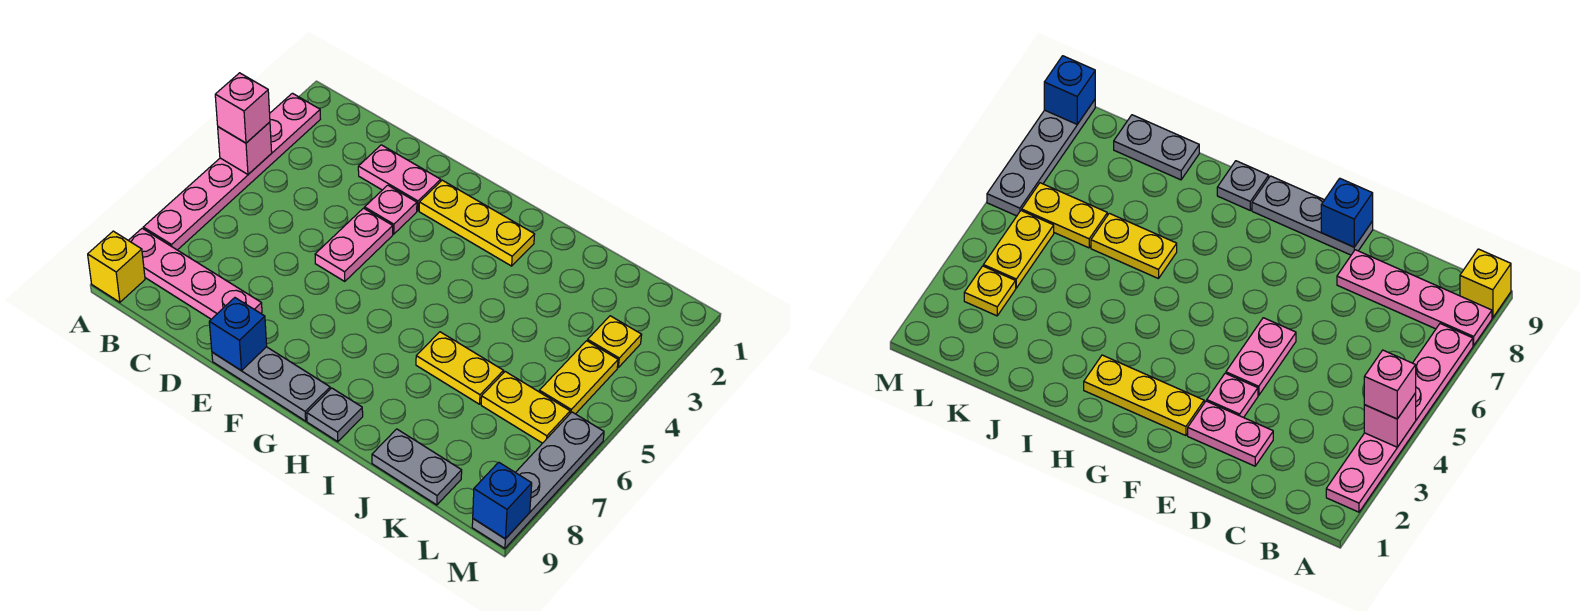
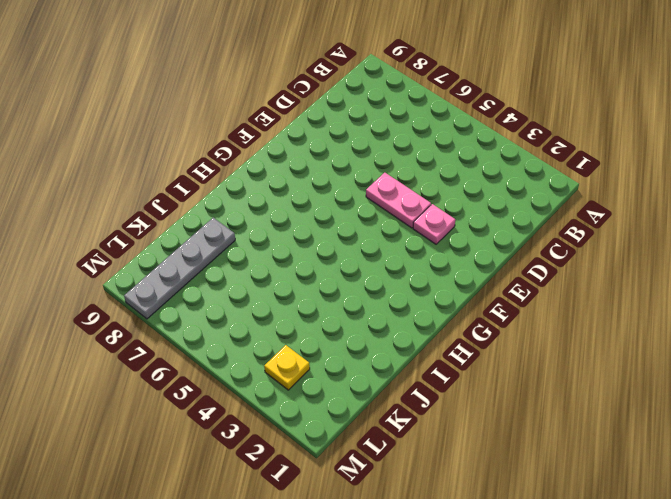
grey plate J8:M8 level 1 -> grey plate M6:M9 level 1
none -> pink plate A2:A7 level 1
none -> pink plate A8:D8 level 1
none -> yellow brick A9 level 1

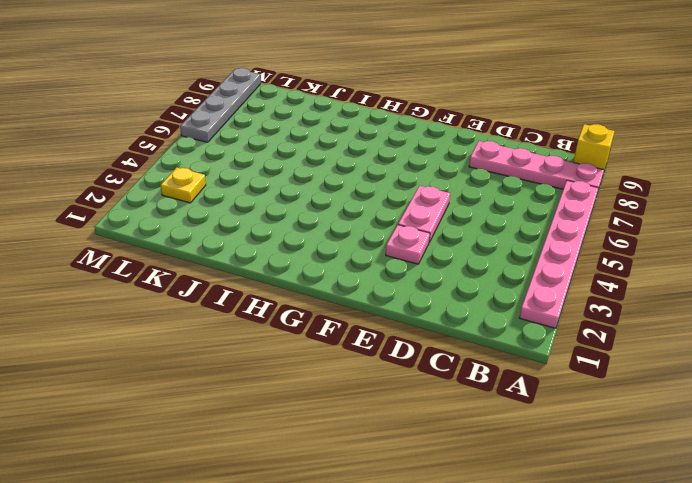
none -> pink plate D2:E2 level 1
none -> grey plate E9:G9 level 1
none -> yellow plate F2:H2 level 1

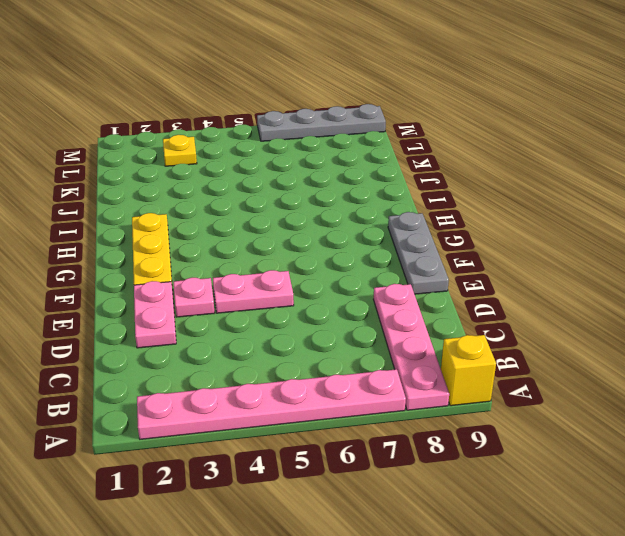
none -> grey plate H9 level 1
none -> yellow plate I6:J6 level 1
none -> grey plate J9:K9 level 1

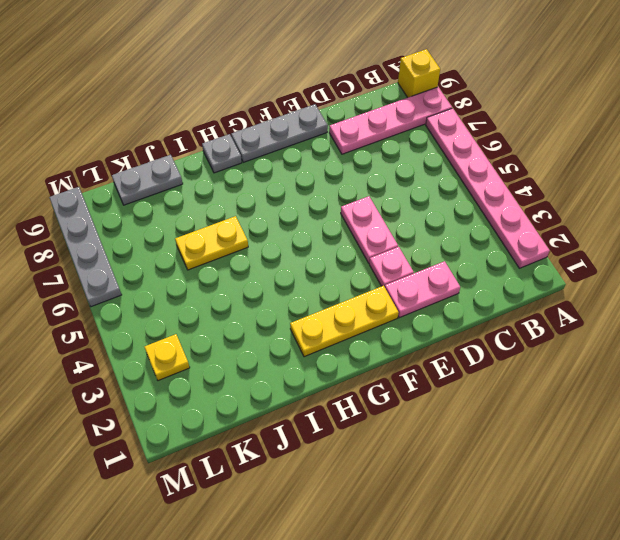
none -> yellow plate K6:L6 level 1
none -> yellow plate L4:L5 level 1
none -> pink brick A4 level 2

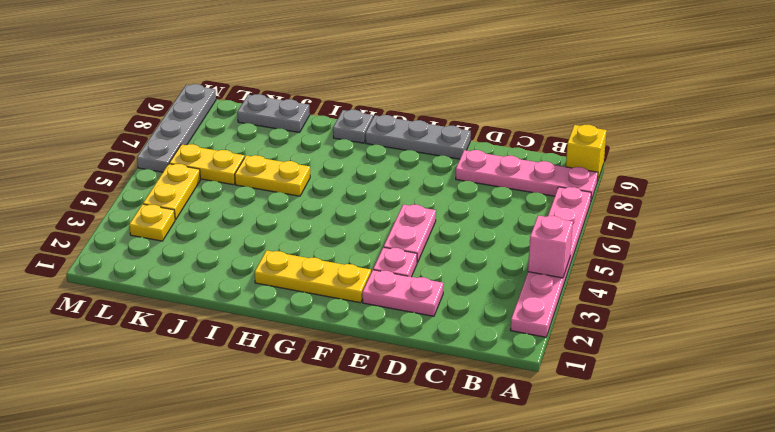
none -> blue brick E9 level 2
none -> blue brick M9 level 2
none -> pink brick A4 level 3

